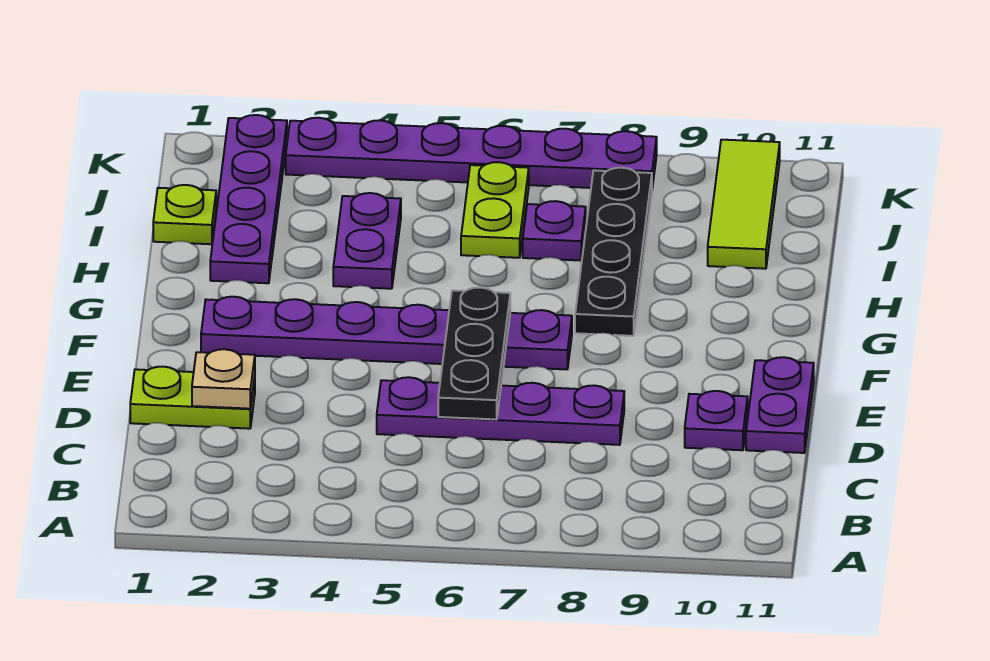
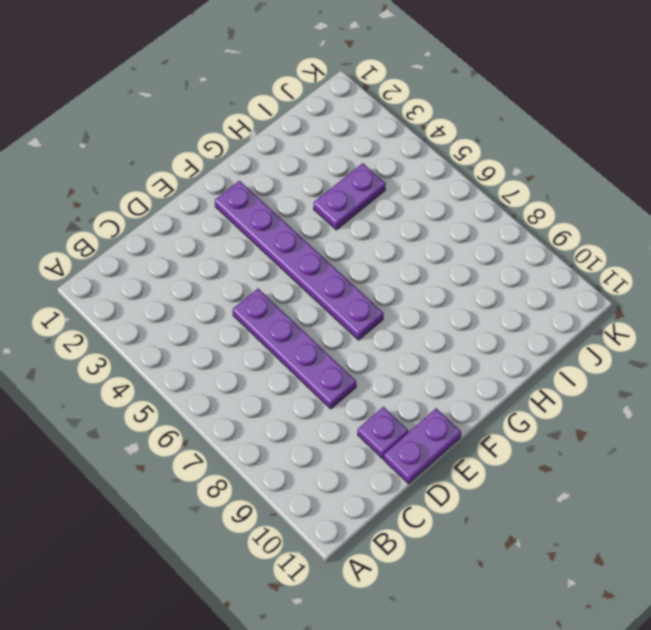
none -> lime plate D1:D2 level 1
none -> black plate G8:J8 level 1
none -> purple plate H2:K2 level 1

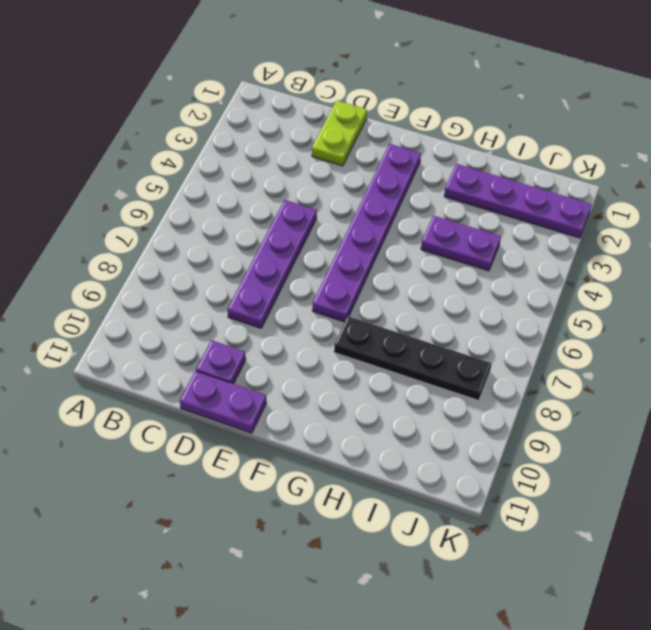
none -> lime plate I1 level 1
none -> lime plate I6:J6 level 1
none -> purple plate I7 level 1

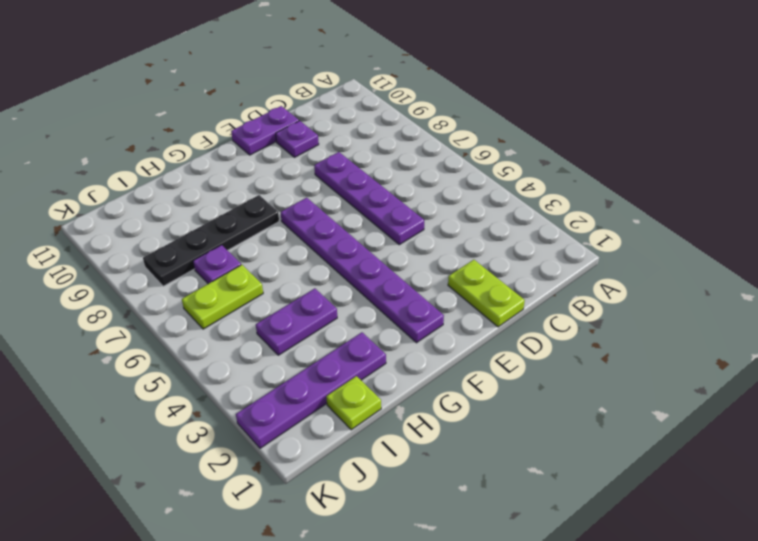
none -> lime tile I10:K10 level 1
none -> purple plate K3:K8 level 1
none -> tan plate D2 level 2

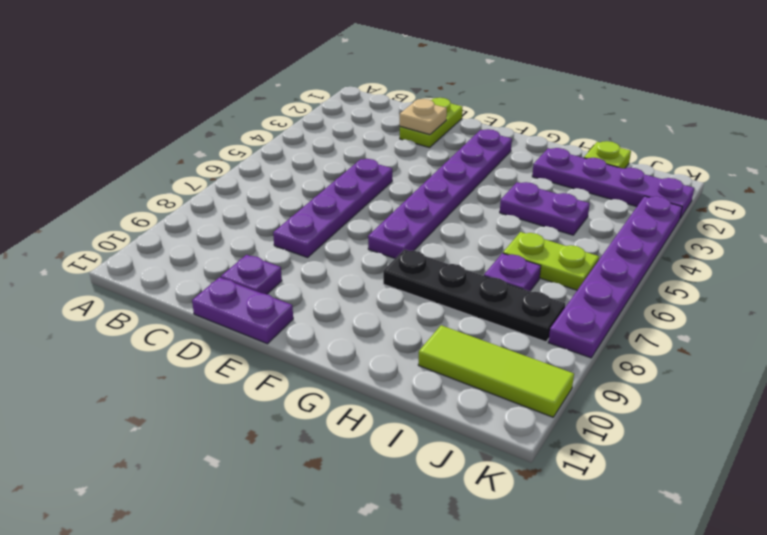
none -> black plate D6:F6 level 2

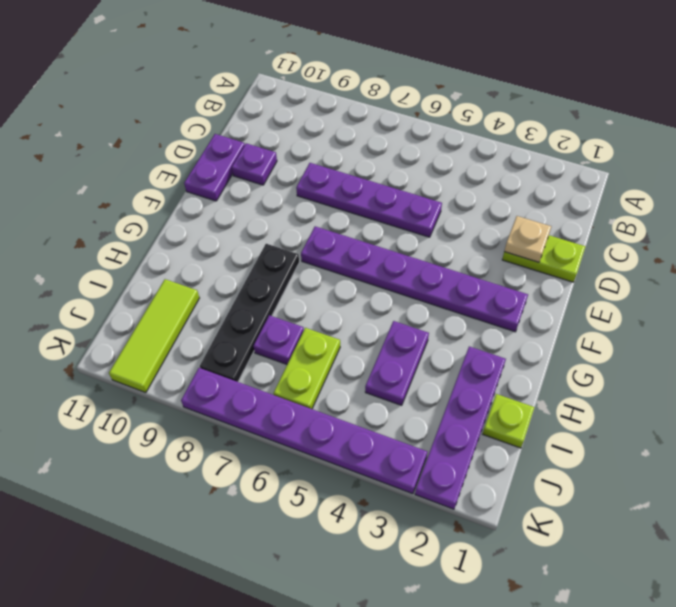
none -> black plate D6:F6 level 2

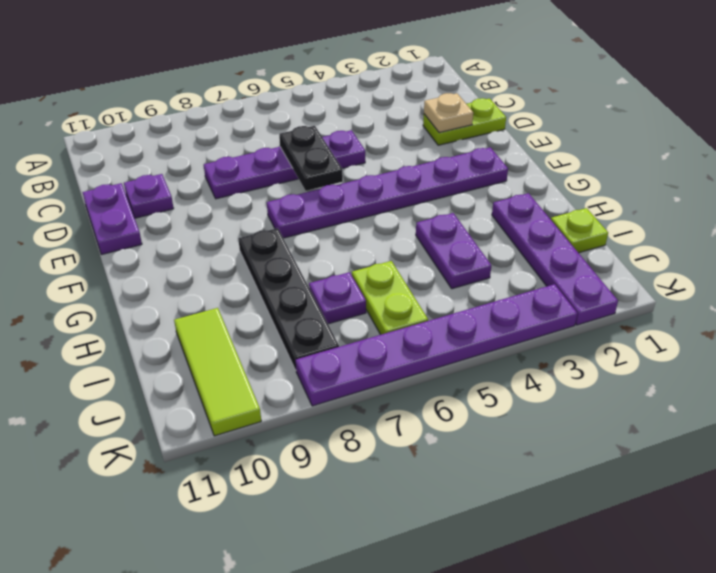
black plate D6:E6 level 2 -> black plate D6:F6 level 2

